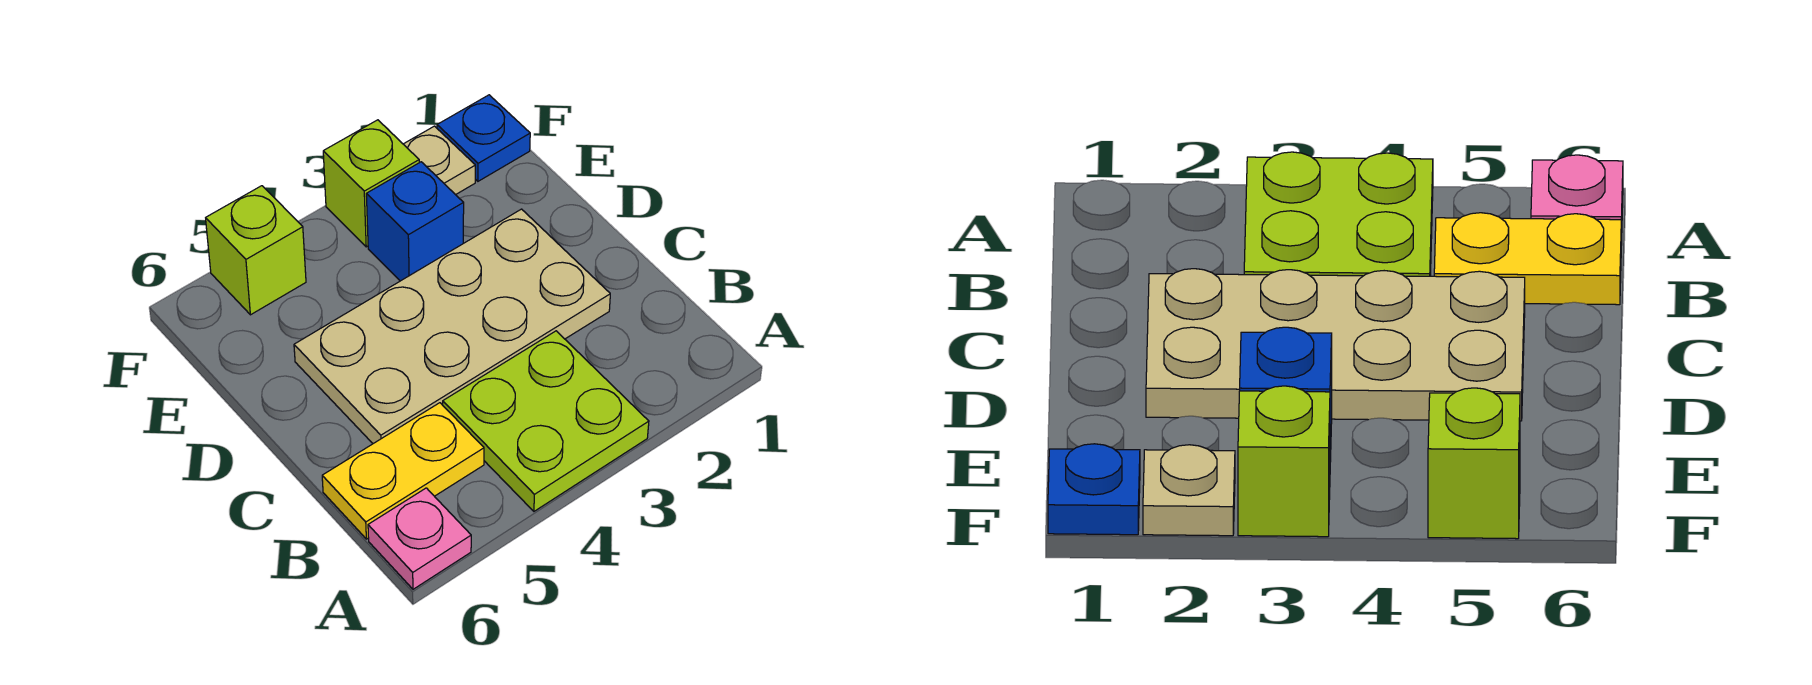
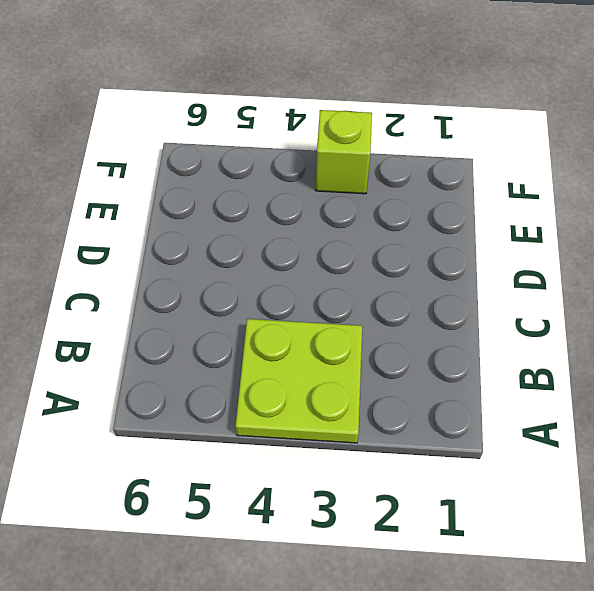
none -> pink plate A6 level 1
none -> yellow plate B5:B6 level 1

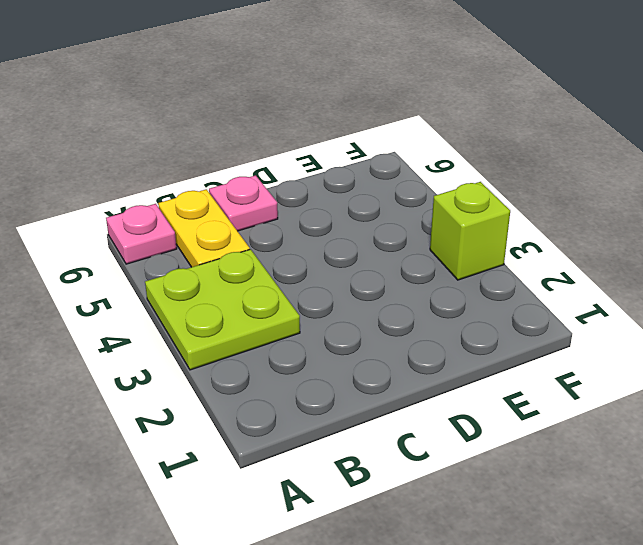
pink plate C6 level 1 -> none
none -> tan plate C2:D5 level 1
none -> blue brick E3 level 1

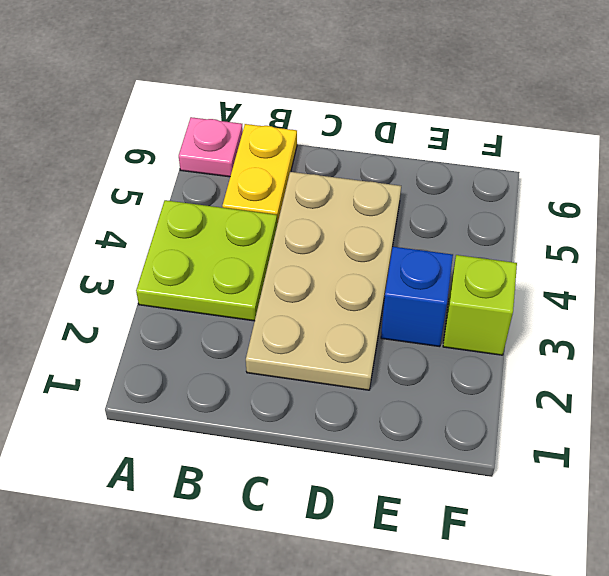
none -> blue plate F1 level 1
none -> tan plate F2 level 1

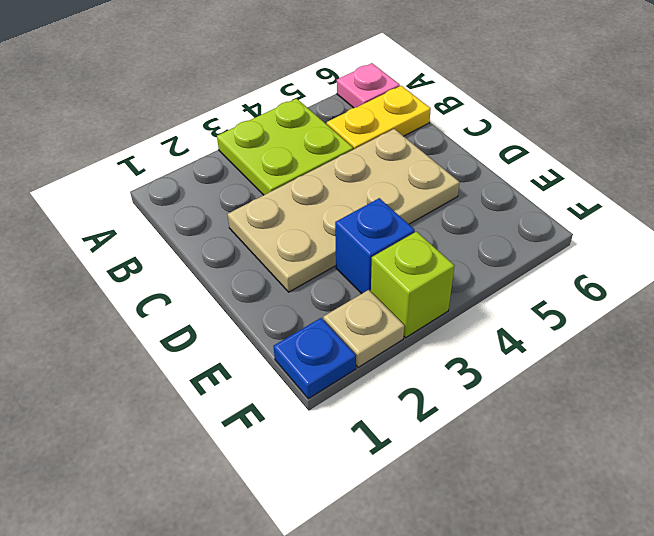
none -> lime brick F5 level 1

